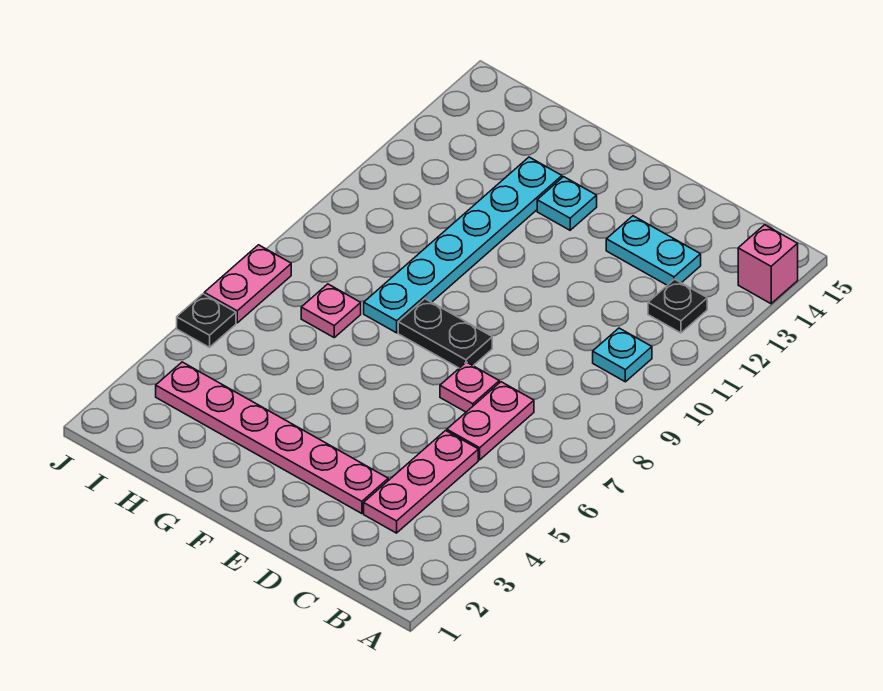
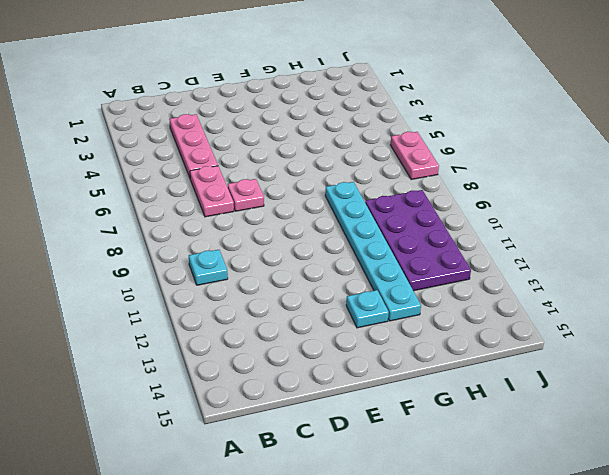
purple plate H9:I12 level 1 -> none
none -> pink brick A14 level 1
none -> black plate B12 level 1
none -> cyan plate C13:D13 level 1

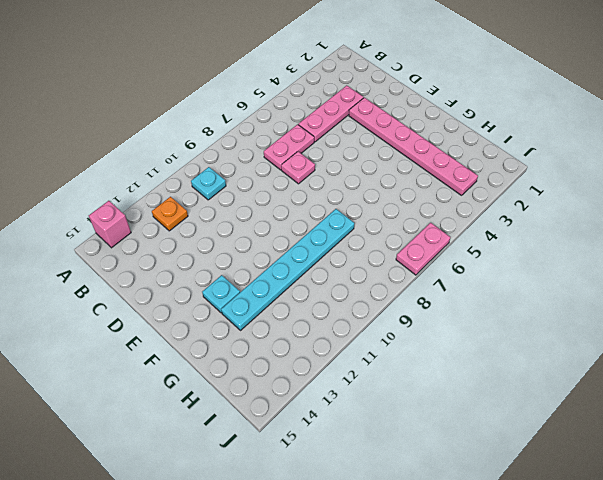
orange plate B12 level 1 -> black plate B12 level 1
none -> cyan plate C13:D13 level 1
none -> black plate E8:F8 level 1
none -> pink plate H7 level 1

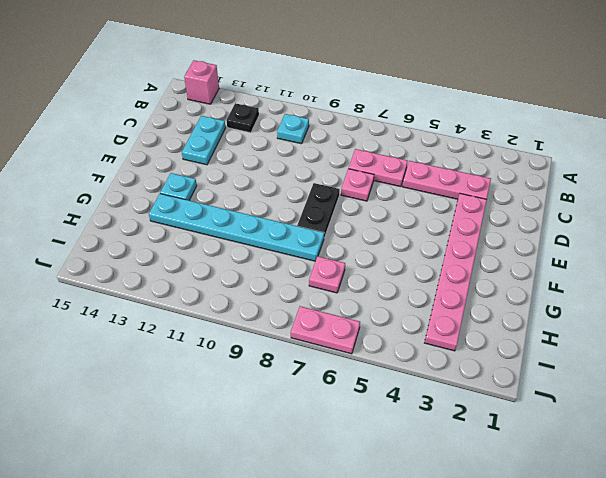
none -> black plate J5 level 1

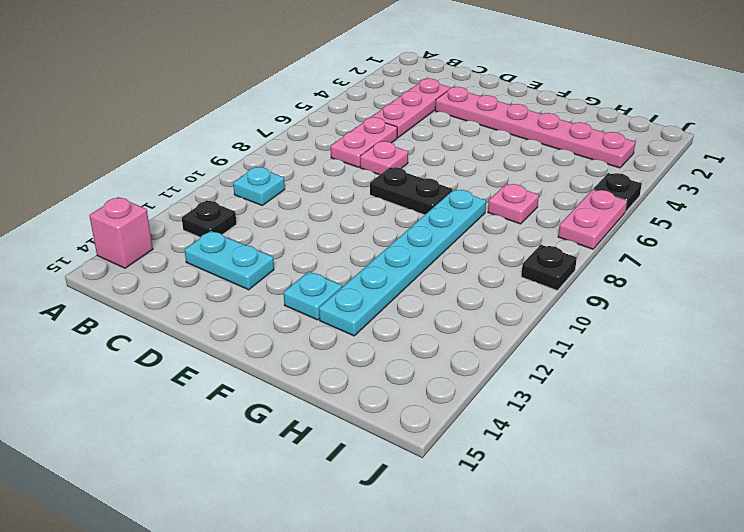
black plate J9 level 1 -> none

